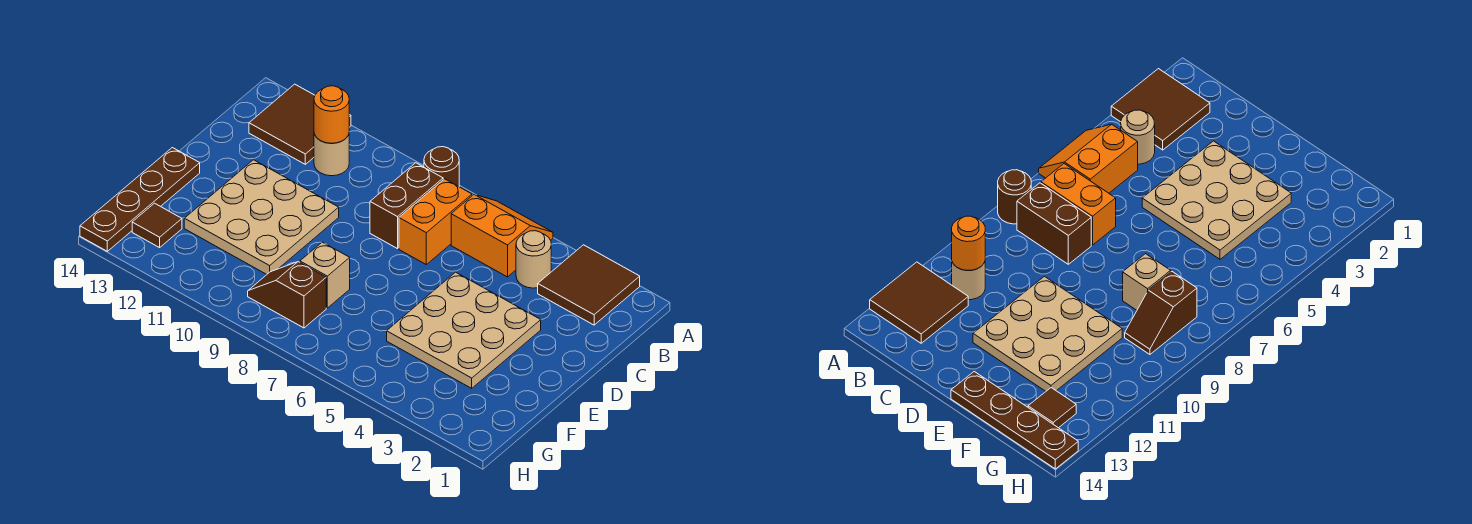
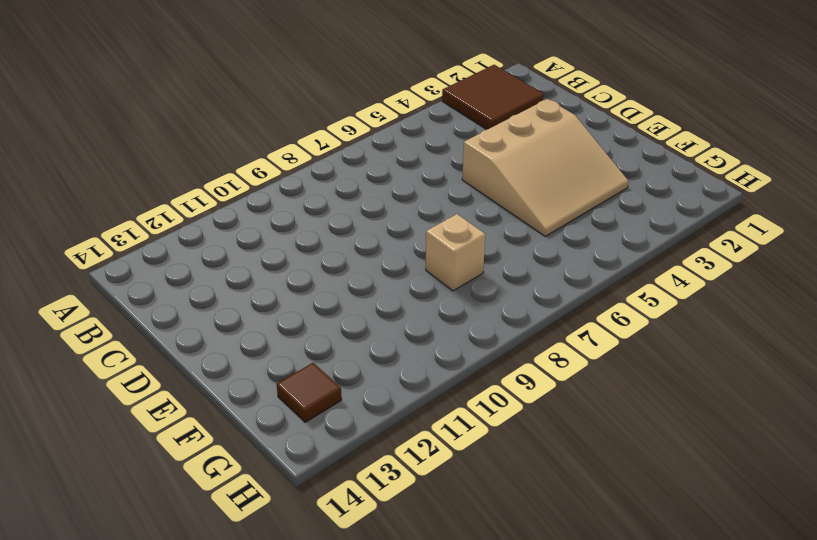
tan slope D3:F5 level 1 top D -> tan plate D3:F5 level 1
none -> orange slope A5:B6 level 1 top B
none -> brown round brick A8 level 1
none -> brown tile A12:B13 level 1

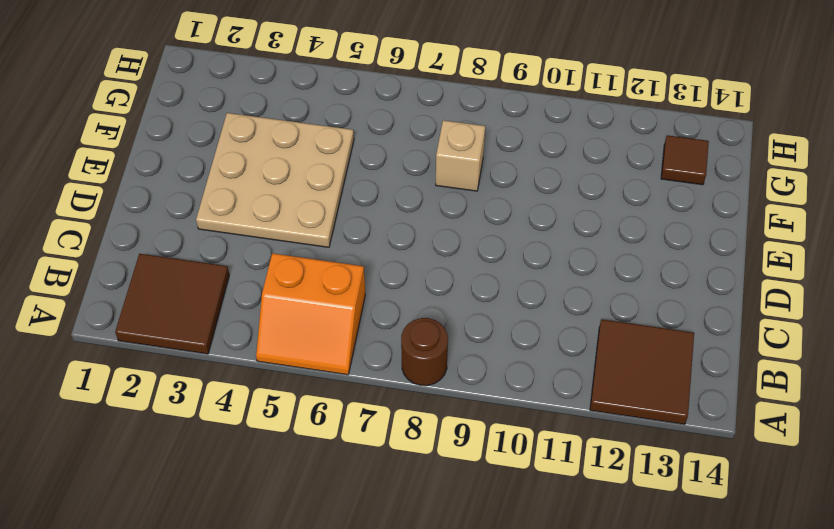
none -> tan round brick B4 level 1
none -> orange brick B7:C7 level 1
none -> brown brick B8:C8 level 1

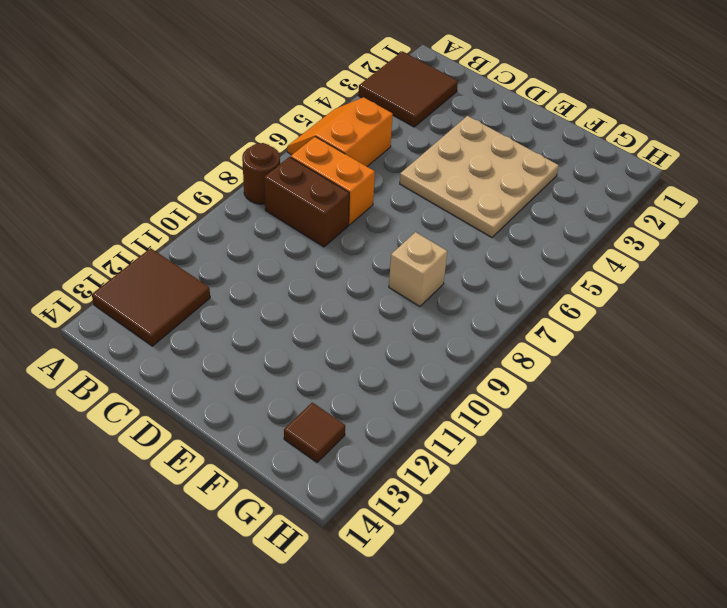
none -> tan round brick B4 level 1
none -> tan round brick B11 level 1
none -> tan plate D10:F12 level 1

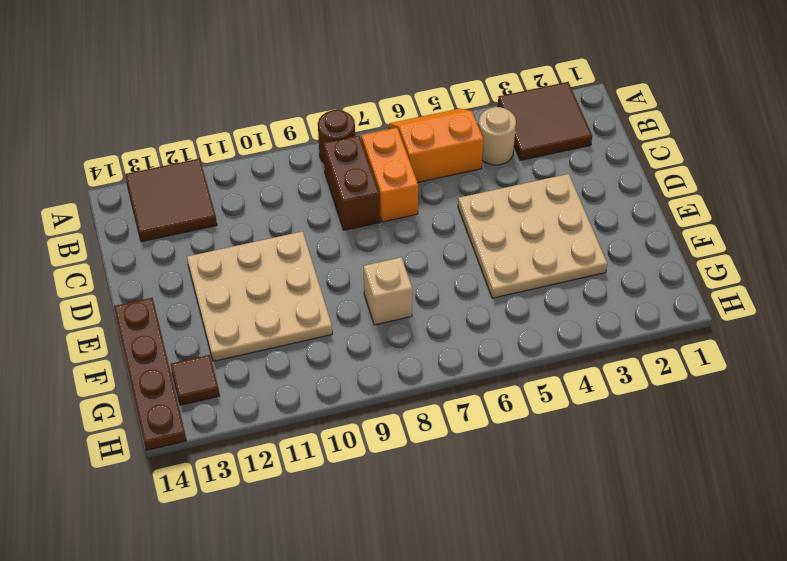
none -> tan round brick B11 level 1
none -> brown slope G8:G9 level 1 top 8
none -> orange round brick B11 level 2

